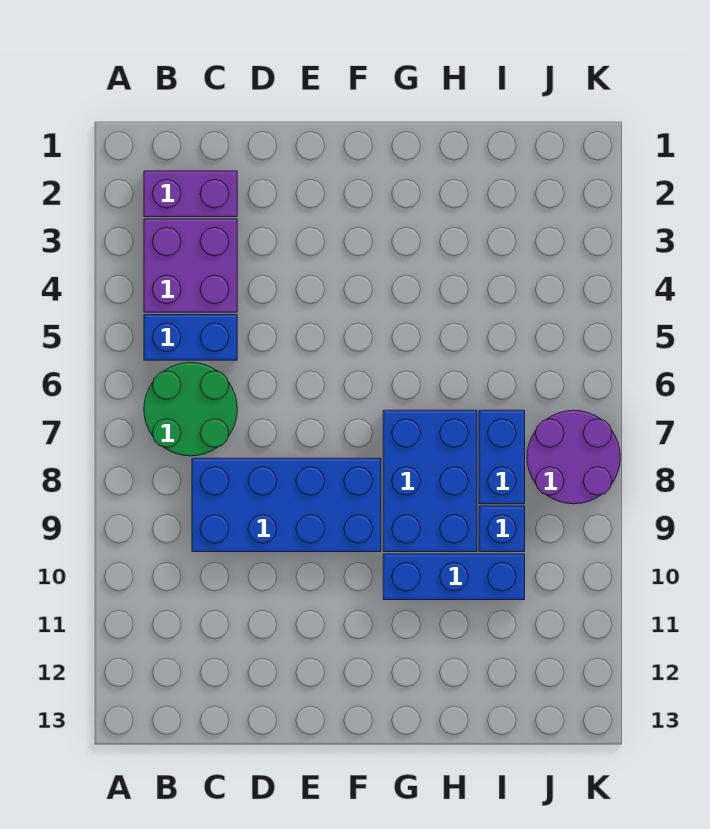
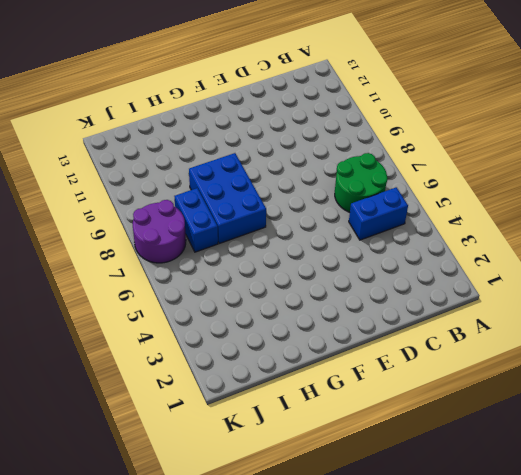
none -> purple brick B2:C2 level 1
none -> purple brick B3:C4 level 1

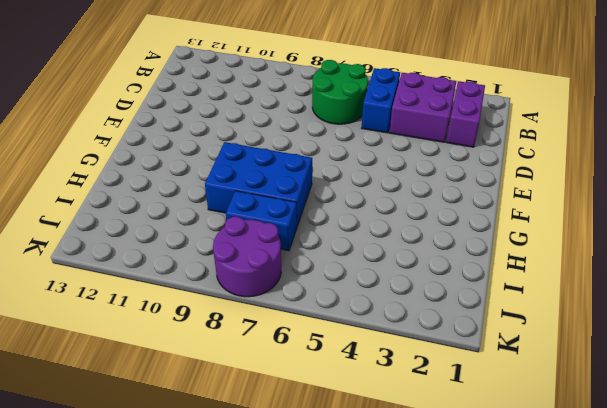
none -> blue brick C8:F9 level 1
none -> blue brick G10:I10 level 1

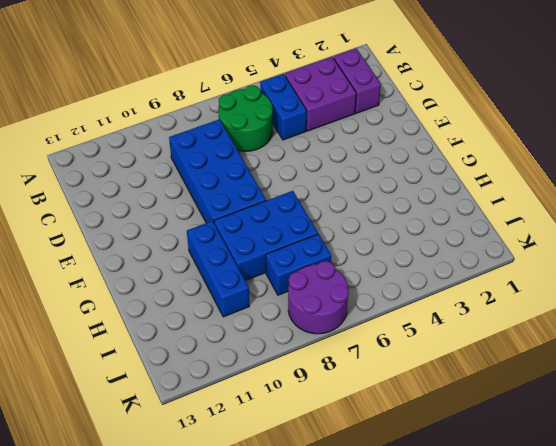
none -> blue brick I9 level 1

